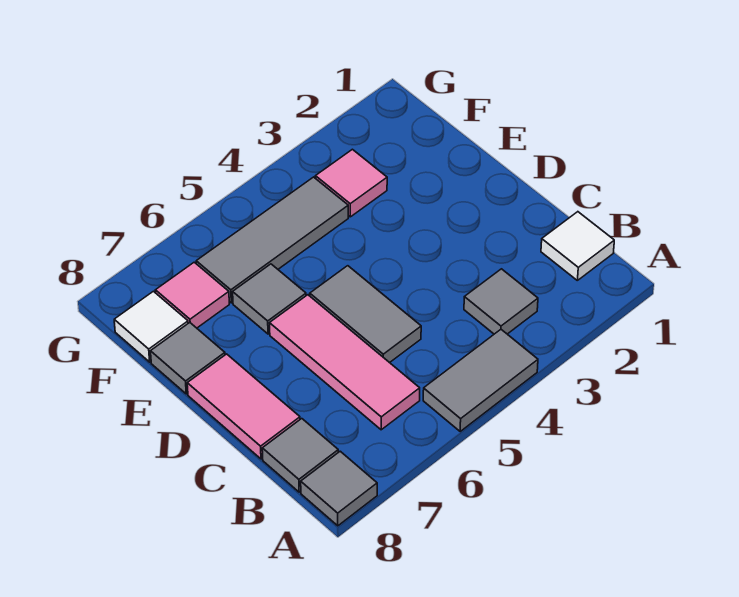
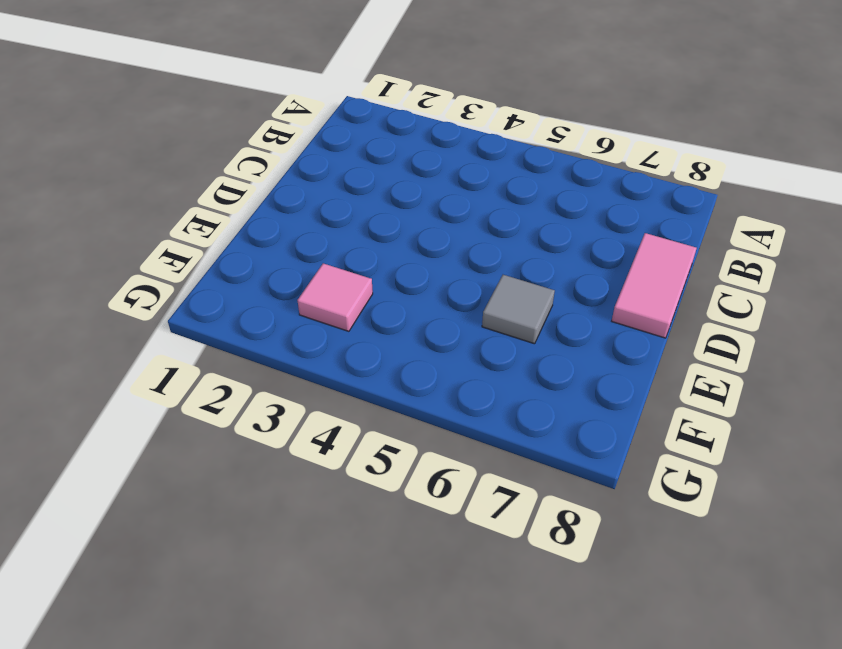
none -> grey tile A4:A5 level 1
none -> grey tile A8 level 1
none -> white tile B1 level 1

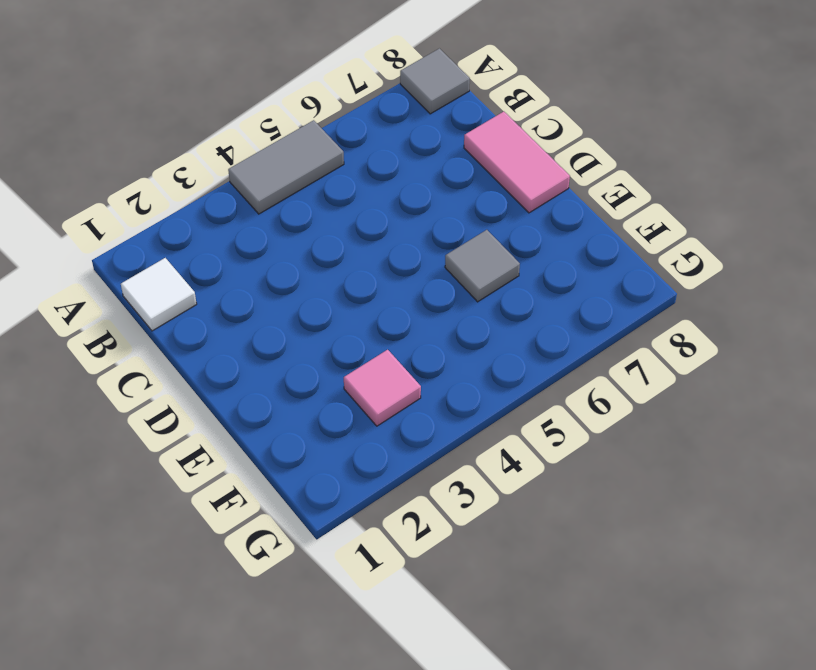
none -> grey tile B3 level 1
none -> pink tile B6:D6 level 1
none -> grey tile B8 level 1

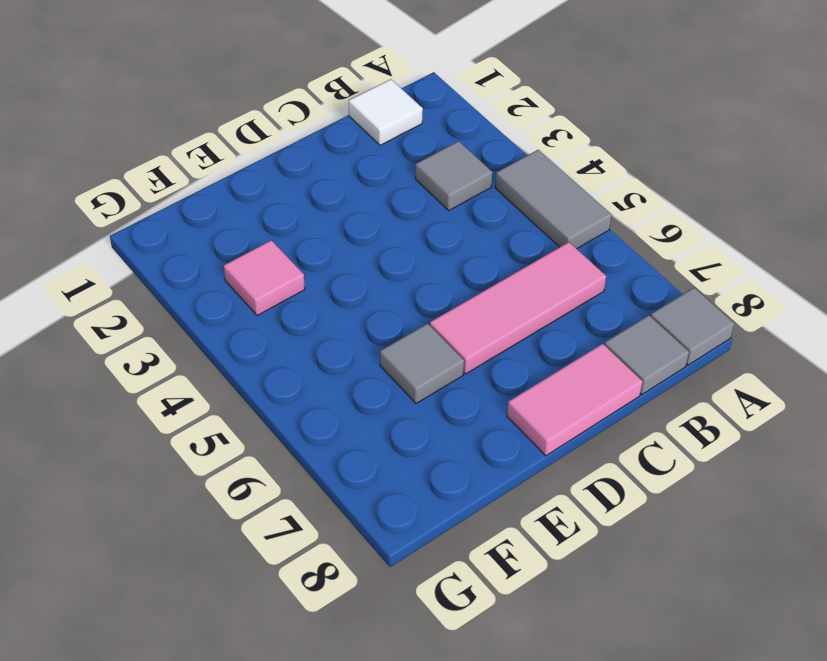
none -> grey tile C5:D5 level 1
none -> grey tile E8 level 1
none -> grey tile F4:F6 level 1

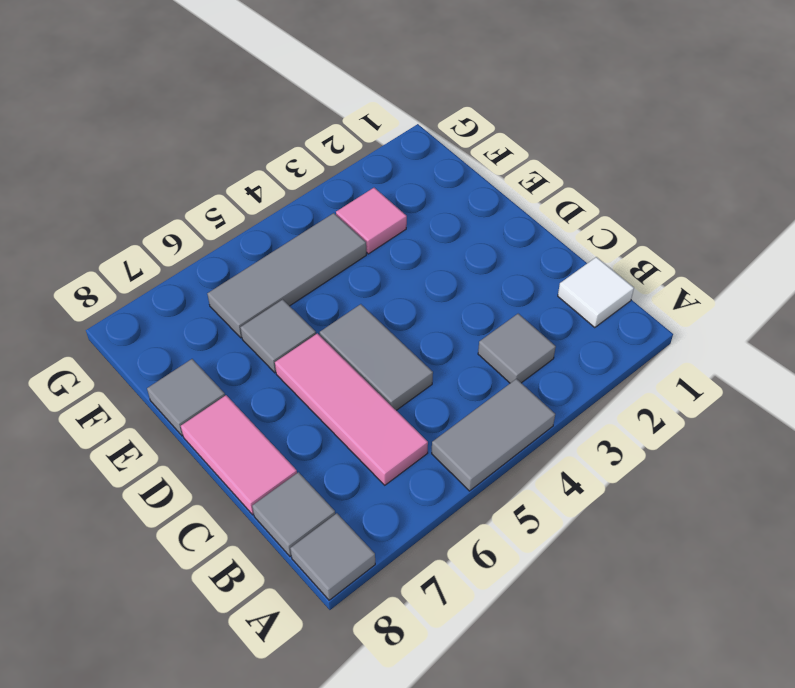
none -> pink tile F7 level 1
none -> white tile F8 level 1

